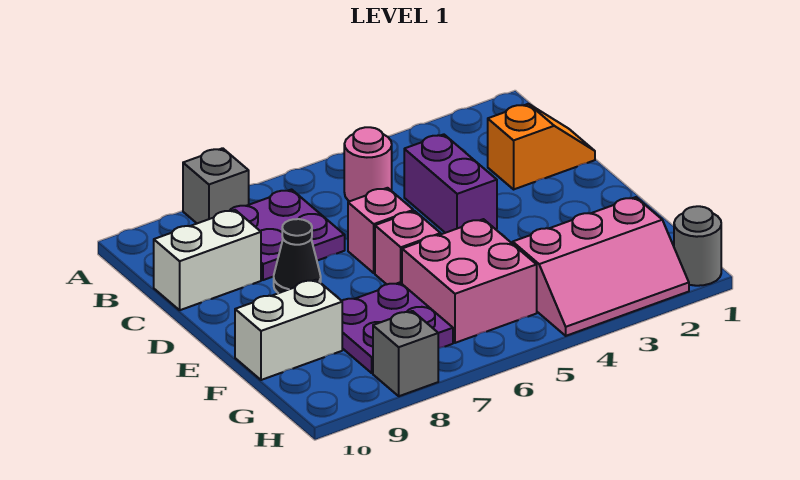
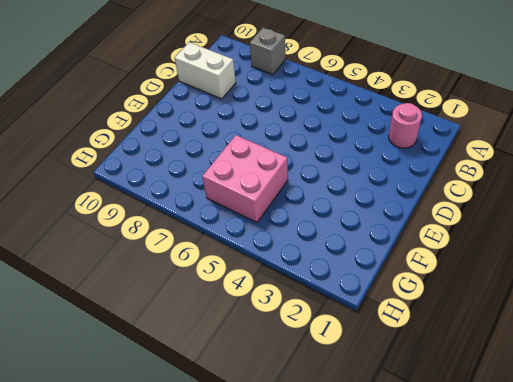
pink round brick B2 level 1 -> pink round brick B5 level 1
none -> purple plate B7:C8 level 1
none -> orange slope C1:C2 level 1 top 2
none -> purple brick C4:D4 level 1

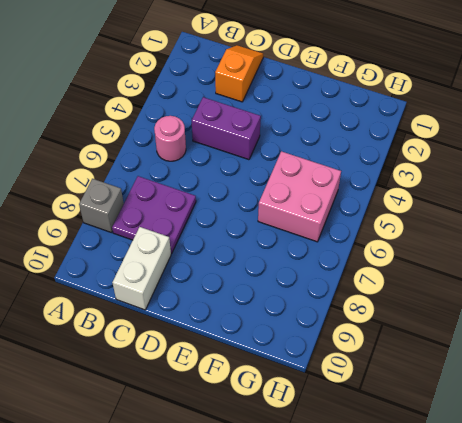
none -> pink brick D6 level 1
none -> black cone D8 level 1
none -> pink brick E6 level 1

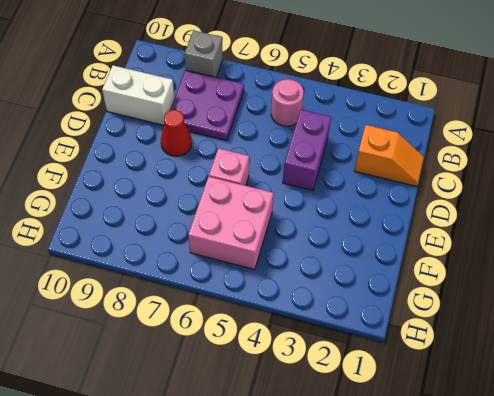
red cone D8 level 1 -> black cone D8 level 1
none -> pink brick D6 level 1
none -> purple plate F7:G8 level 1
none -> white brick F9:F10 level 1

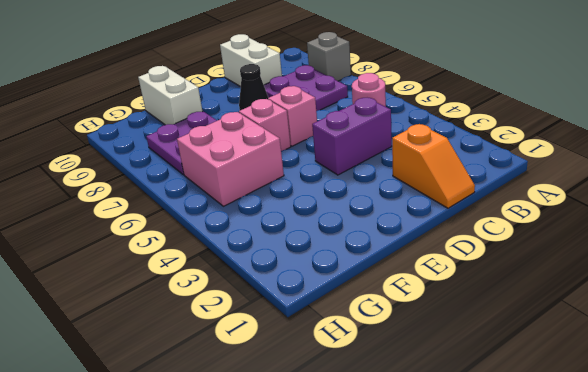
none -> pink slope G2:H4 level 1 top G
none -> grey round brick H1 level 1
none -> grey brick H8 level 1

